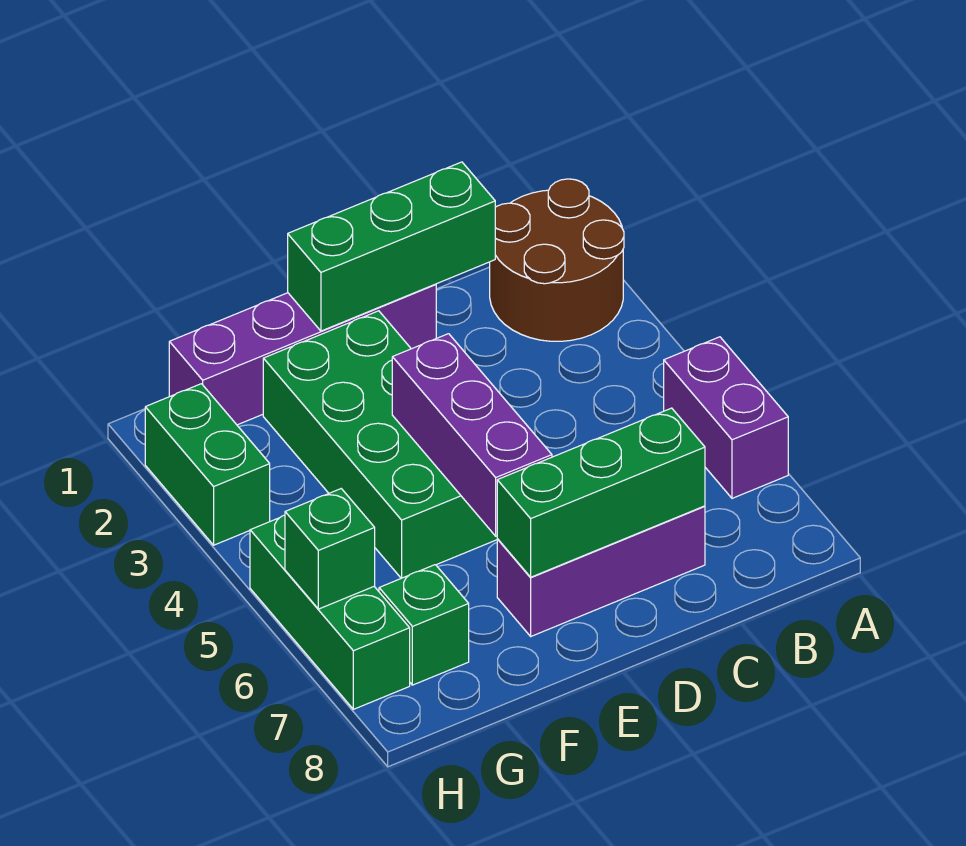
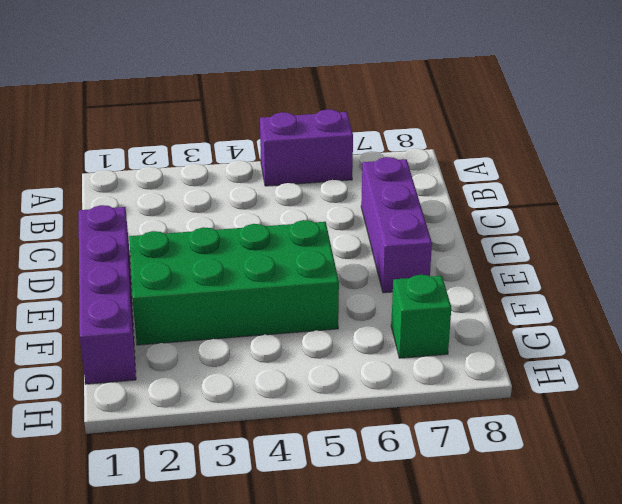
none -> brown round brick A1:B2 level 1
none -> green brick H2:H3 level 1
none -> green brick H5:H7 level 1

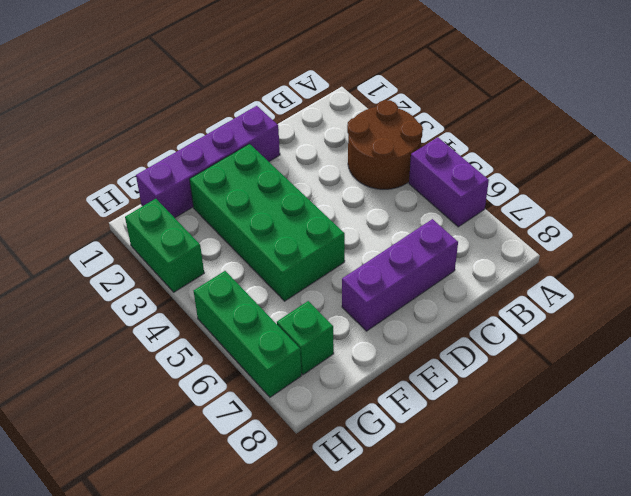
brown round brick A3:B4 level 1 -> brown round brick A1:B2 level 1
none -> green brick C1:E1 level 2
none -> green brick C7:E7 level 2
none -> purple brick E4:E6 level 2

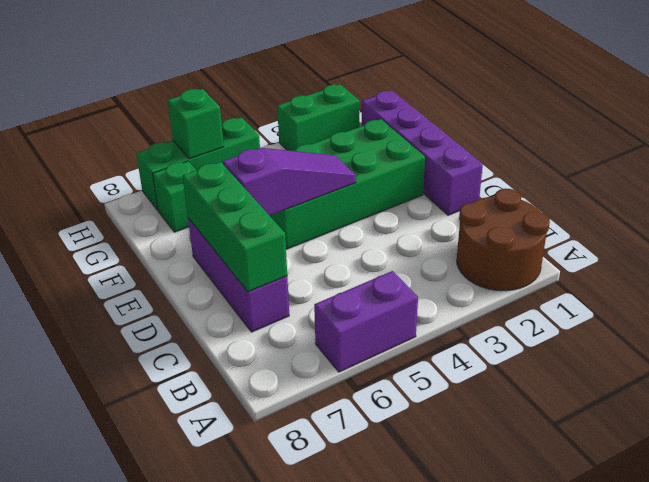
purple slope E4:E6 level 2 top 6 -> purple brick E4:E6 level 2
none -> green brick C1:E1 level 2

